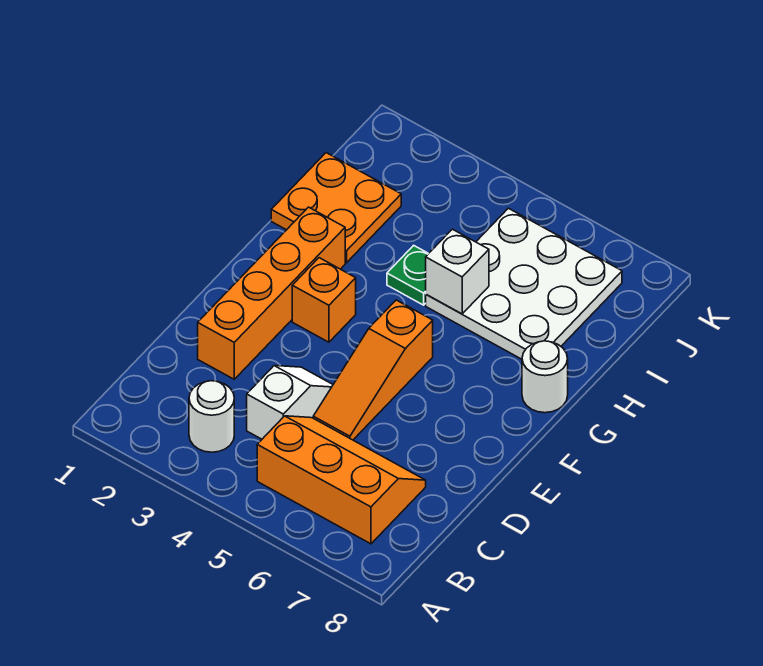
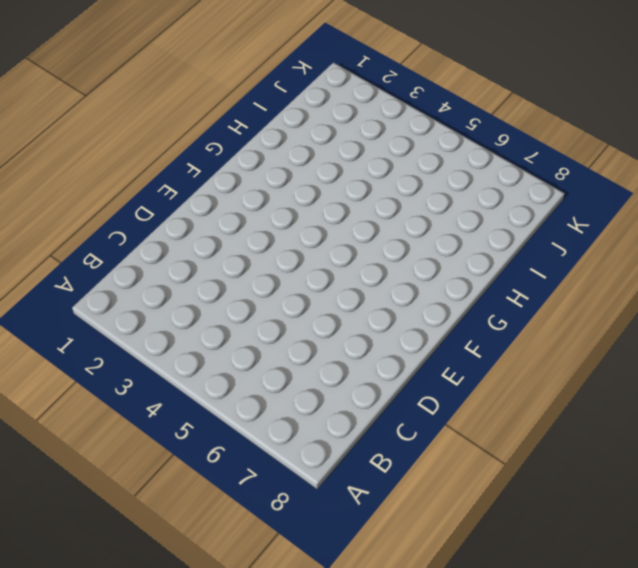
none -> white round brick B3 level 1
none -> orange slope B5:C7 level 1 top B

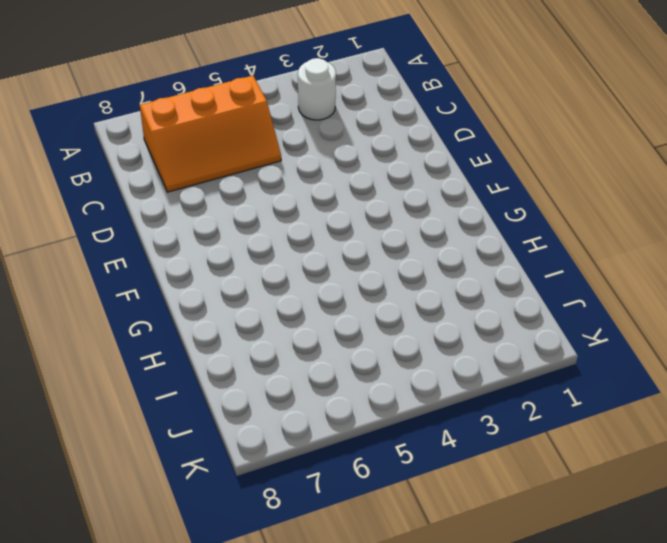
none -> white slope C4:D4 level 1 top C
none -> orange brick D2:G2 level 1

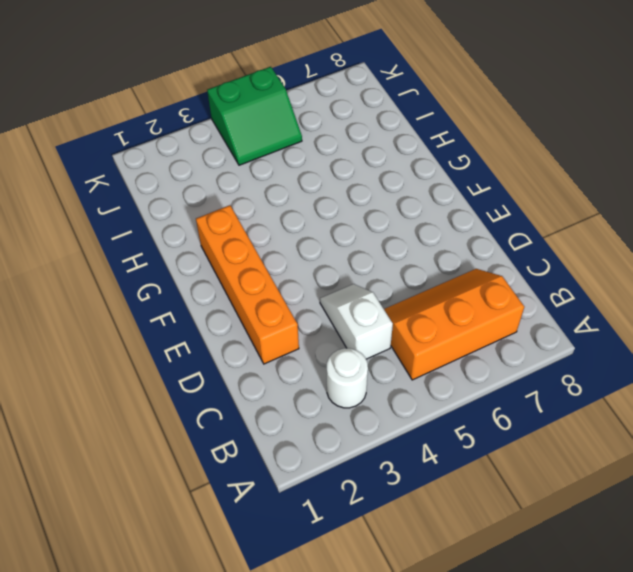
green slope J4:K5 level 1 top K -> white plate H5:J7 level 1
none -> orange slope D5:F5 level 1 top F
none -> orange brick F3 level 1

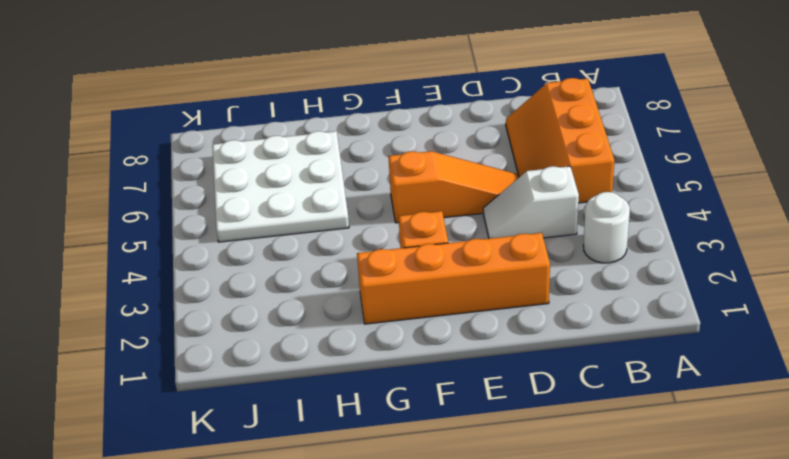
none -> white round brick G8 level 1
none -> orange plate H1:I2 level 1

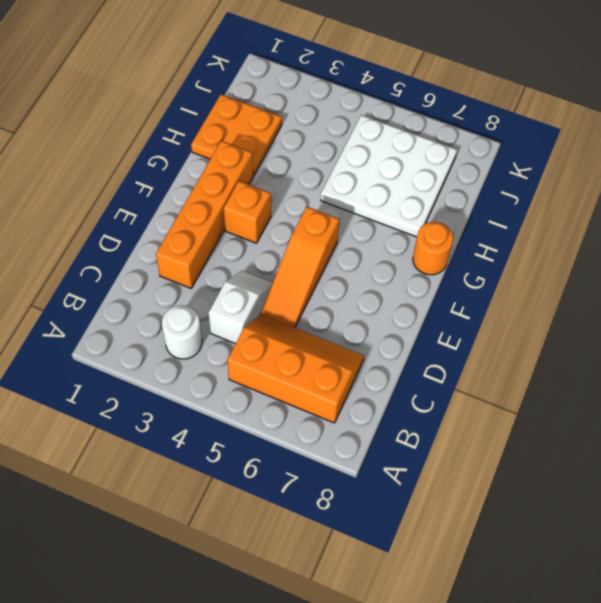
orange round brick G8 level 1 -> white round brick G8 level 1
none -> green plate H4 level 1
none -> white brick H5 level 2

